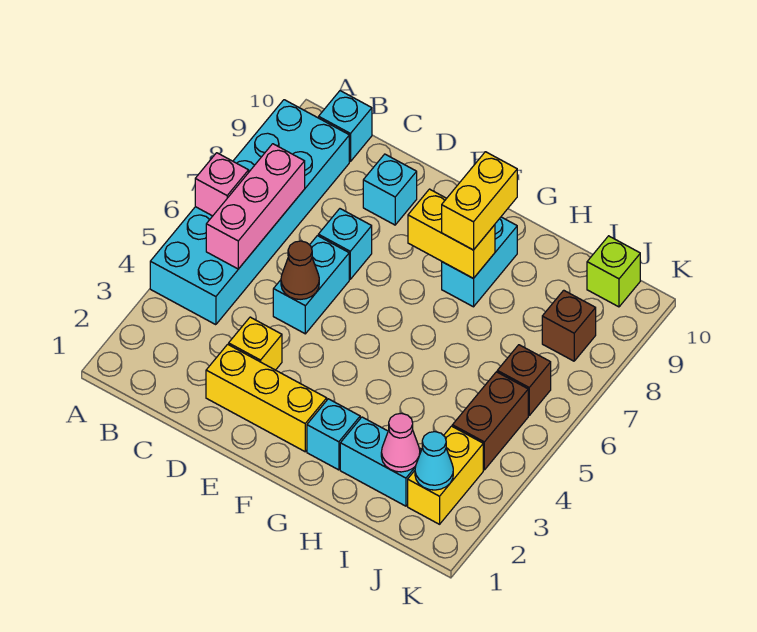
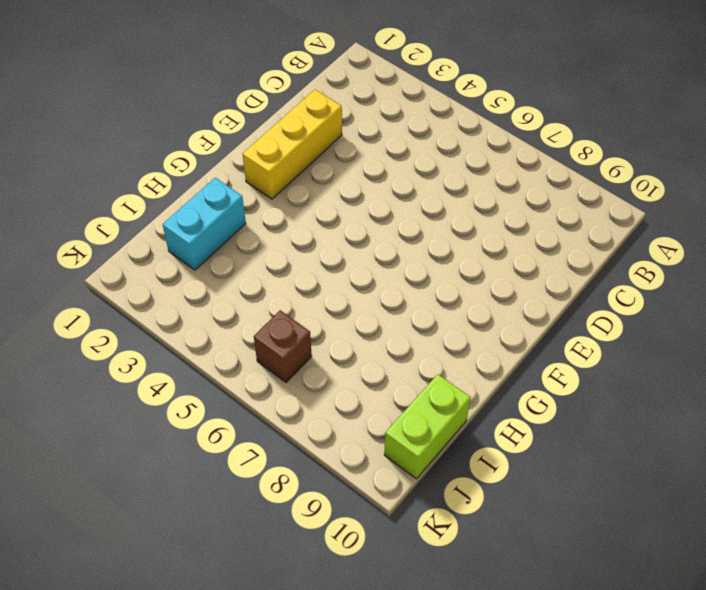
lime brick I10:J10 level 1 -> lime brick J10 level 1
none -> cyan brick A4:B9 level 1
none -> cyan brick B10 level 1
none -> yellow brick D3 level 1

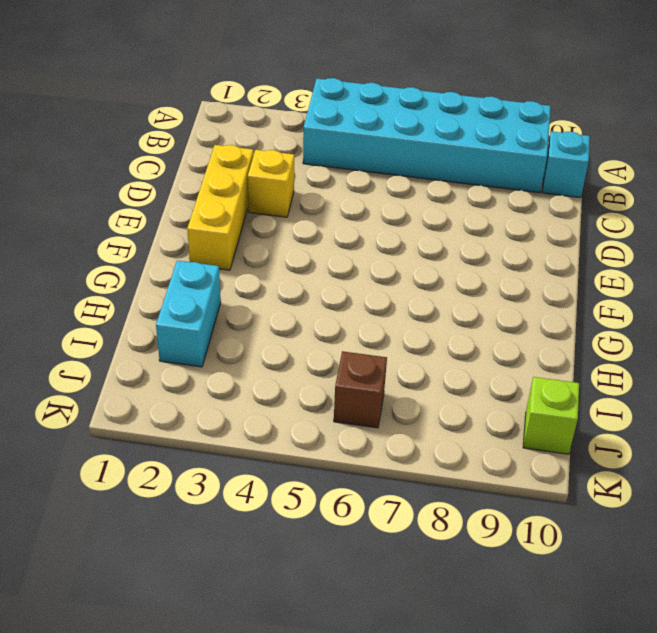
none -> cyan brick D5:D6 level 1
none -> cyan brick D7 level 1
none -> cyan brick D9 level 1

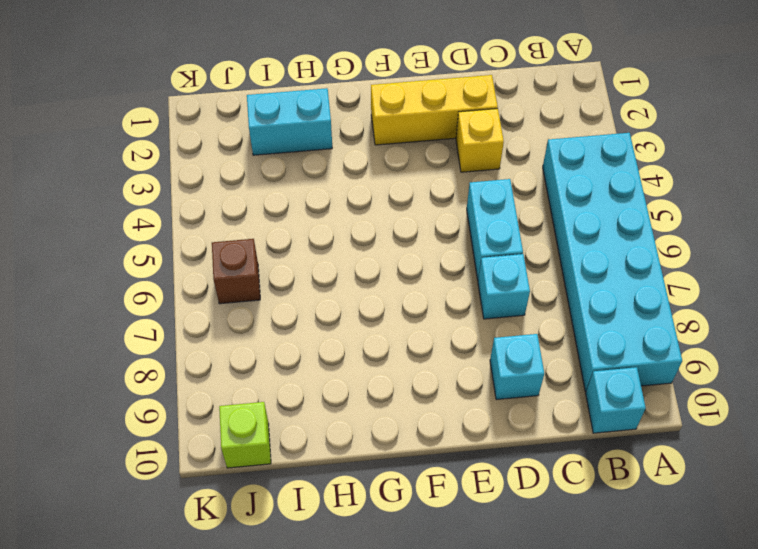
none -> cyan brick G2 level 1
none -> cyan brick G8:G9 level 1
none -> yellow brick J2:J3 level 1

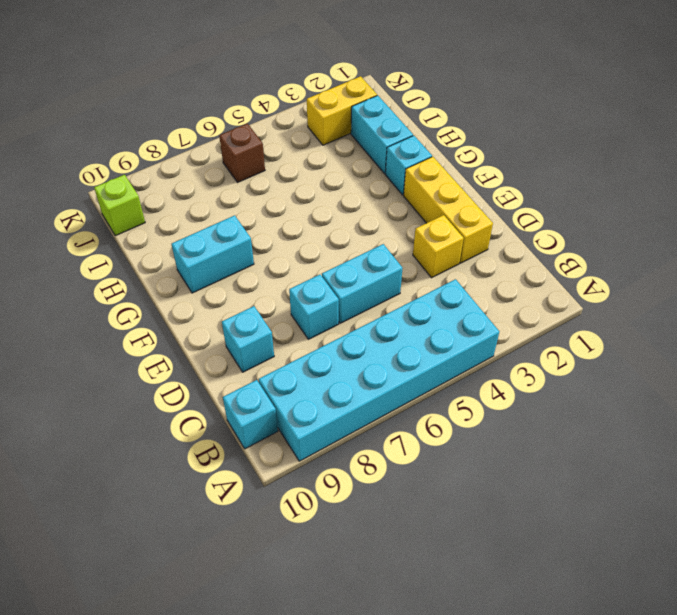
none -> brown brick J4:J5 level 1
none -> brown brick J8 level 1
none -> pink brick A6 level 2

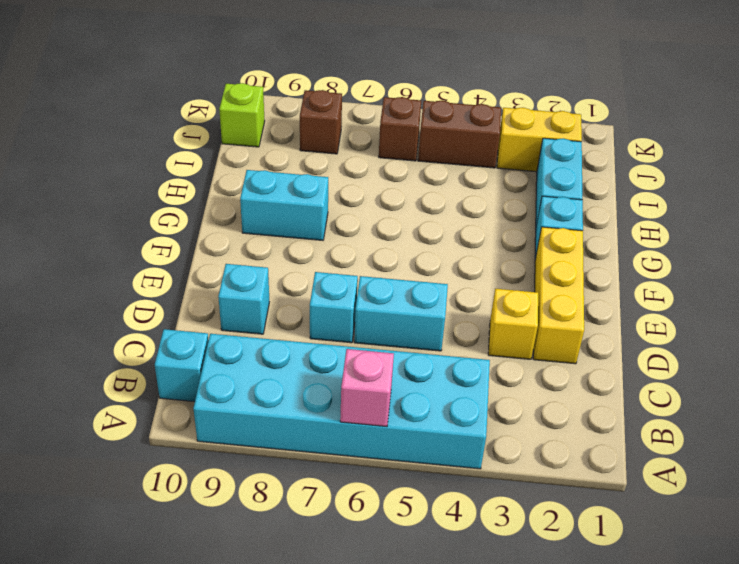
none -> pink brick B5:B7 level 2
none -> brown cone D5 level 2
none -> yellow brick F8:G8 level 2

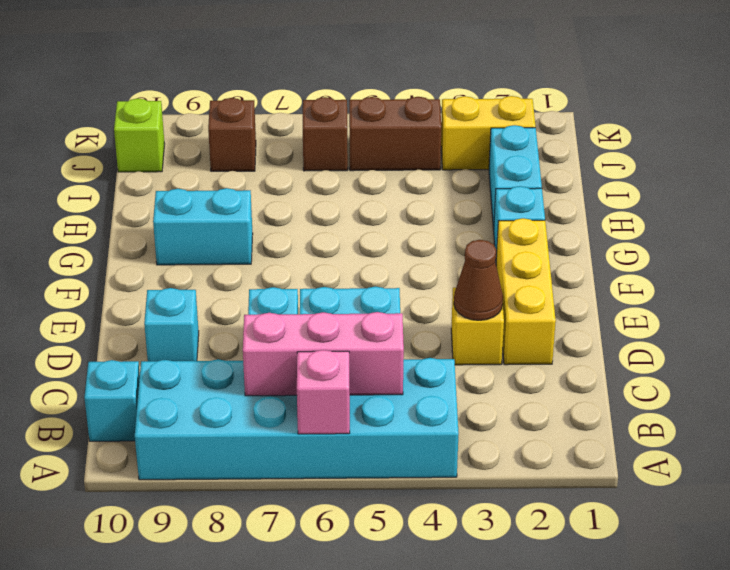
brown cone D3 level 2 -> brown cone D5 level 2
none -> yellow brick F8:G8 level 2
none -> pink cone I2 level 2
none -> cyan cone J2 level 2

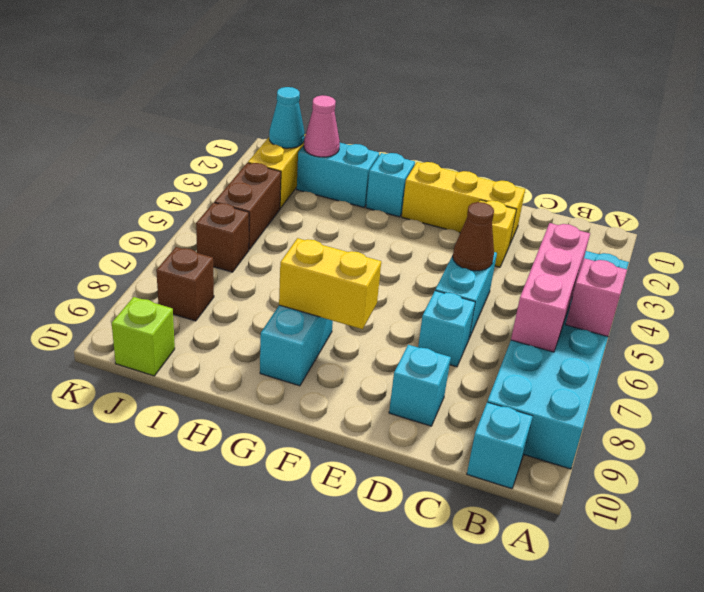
none -> yellow brick G8:G9 level 3

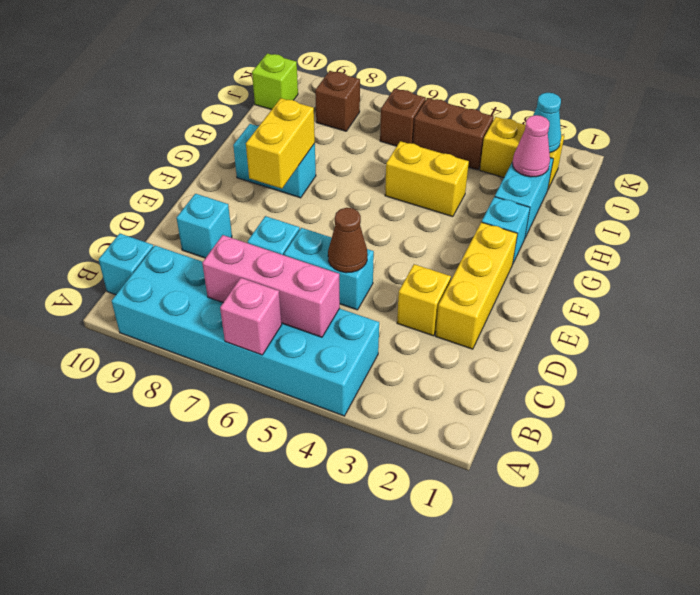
yellow brick H4:H5 level 1 -> yellow brick G8:G9 level 3

